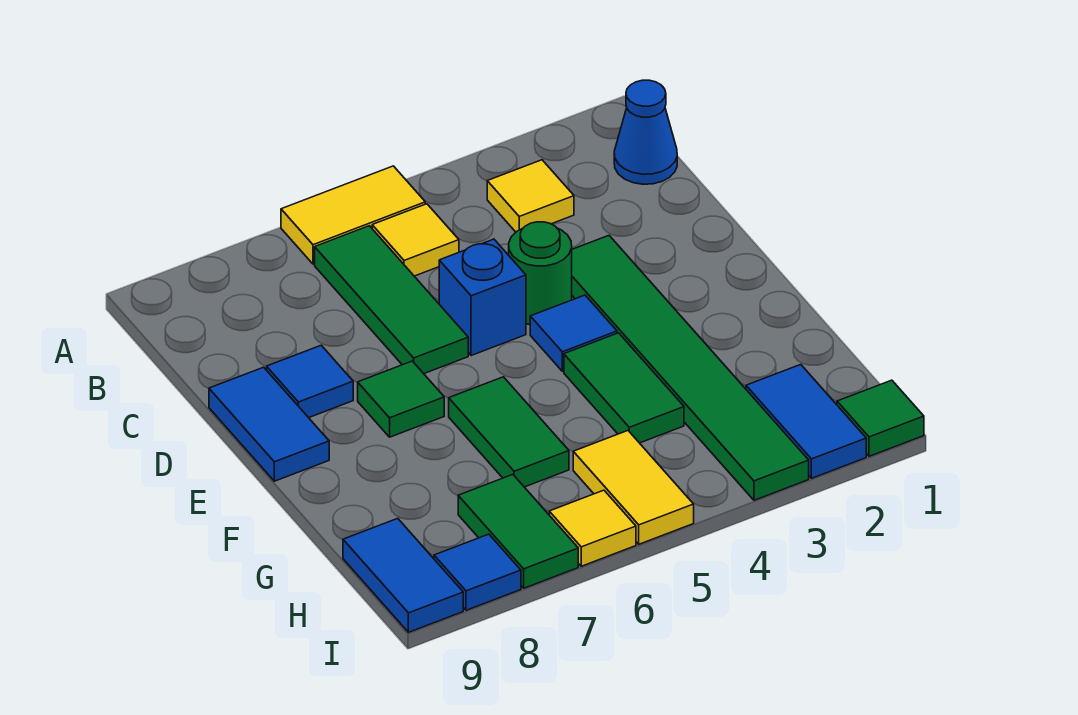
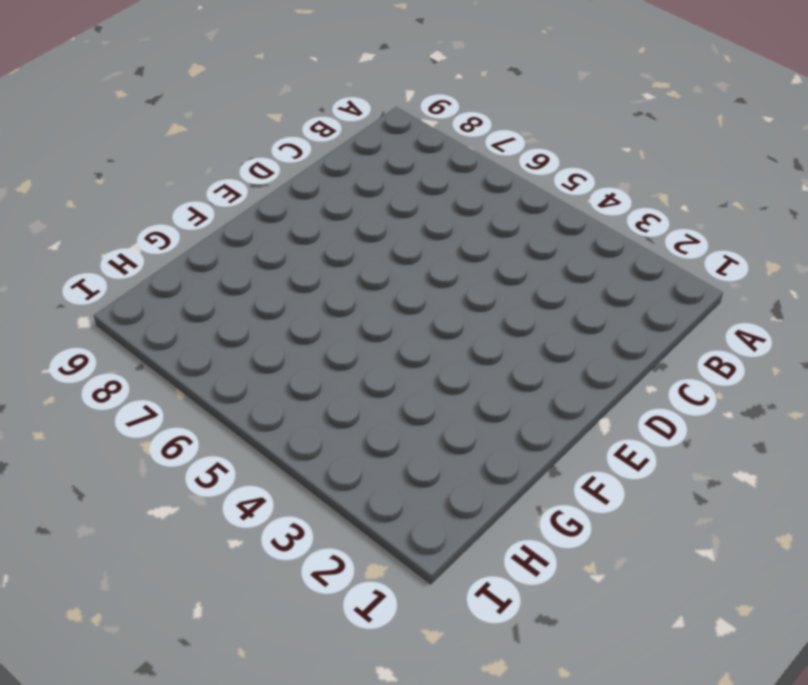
none -> yellow tile A5:A6 level 1
none -> blue cone B1 level 1
none -> yellow tile B3 level 1

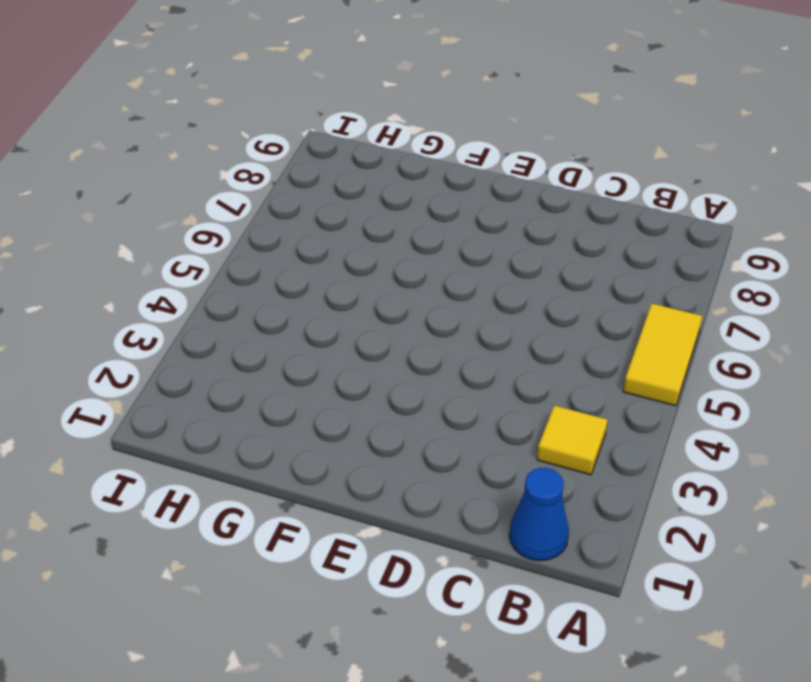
none -> yellow tile B5 level 1
none -> green tile B6:D6 level 1
none -> green tile D3:I3 level 1

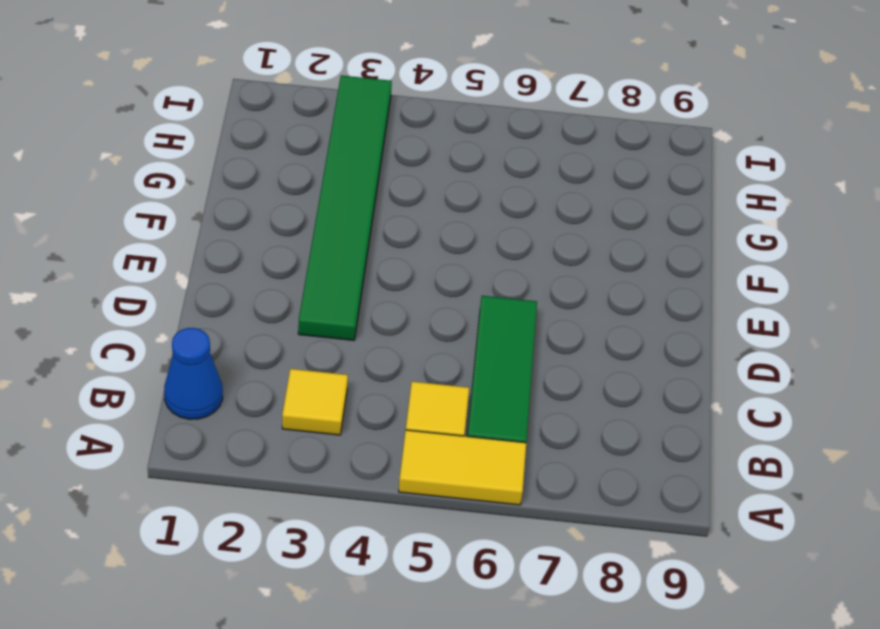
none -> green round brick D4 level 1
none -> blue brick D5 level 1
none -> blue tile D8 level 1

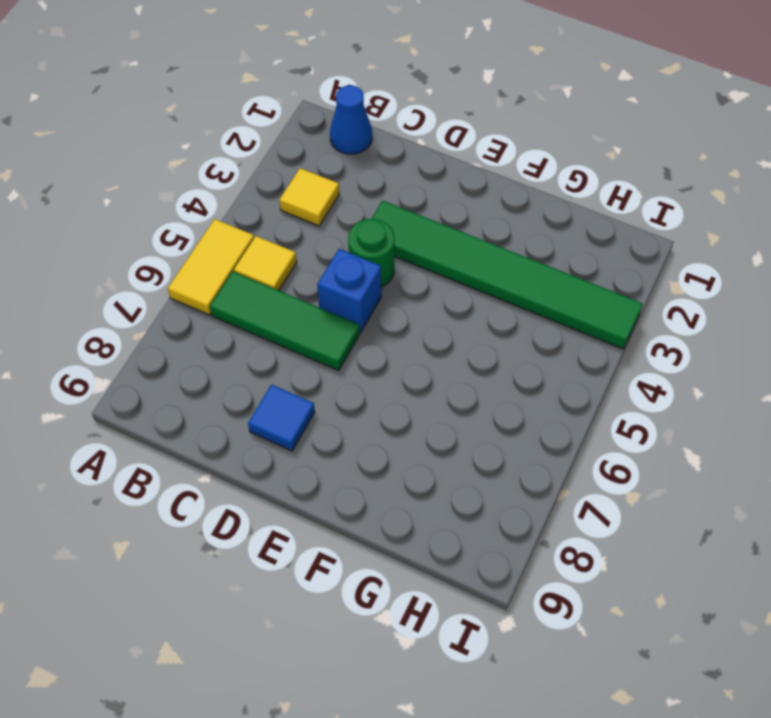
none -> blue tile D9:E9 level 1
none -> blue tile E4 level 1
none -> green tile E7 level 1

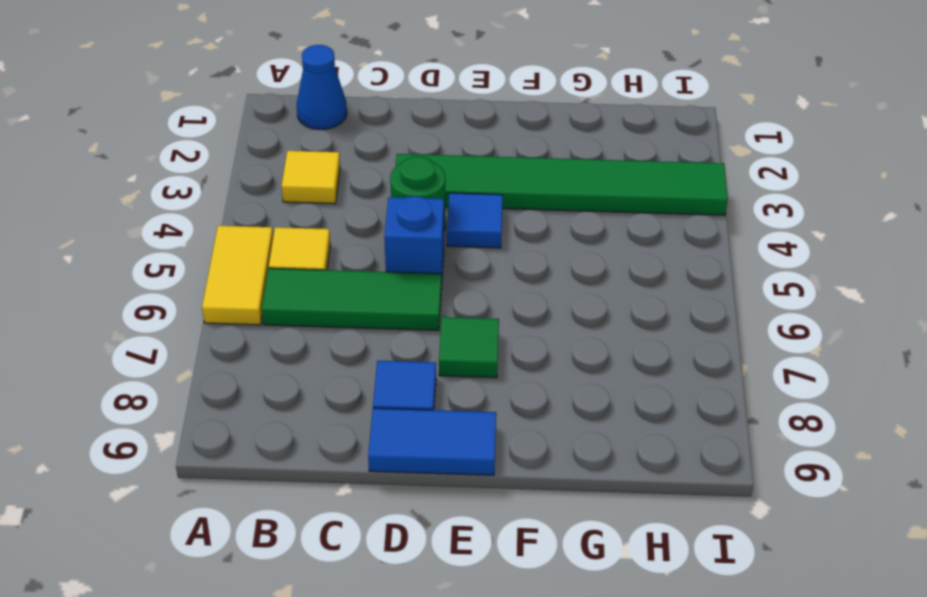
none -> green tile F4:G4 level 1
none -> green tile F6:G6 level 1
none -> blue tile H2:I2 level 1

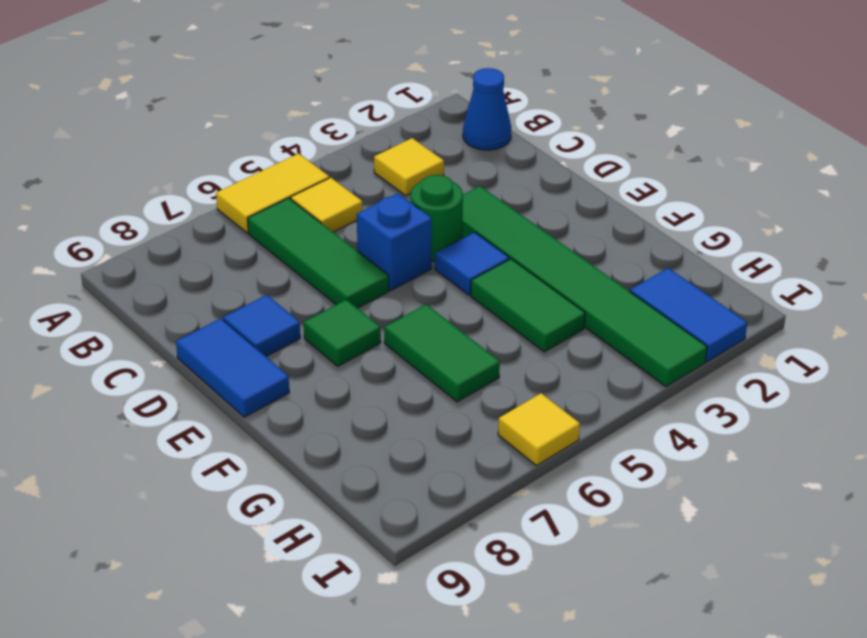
none -> yellow tile H5:I5 level 1
none -> green tile H7:I7 level 1
none -> blue tile H9:I9 level 1

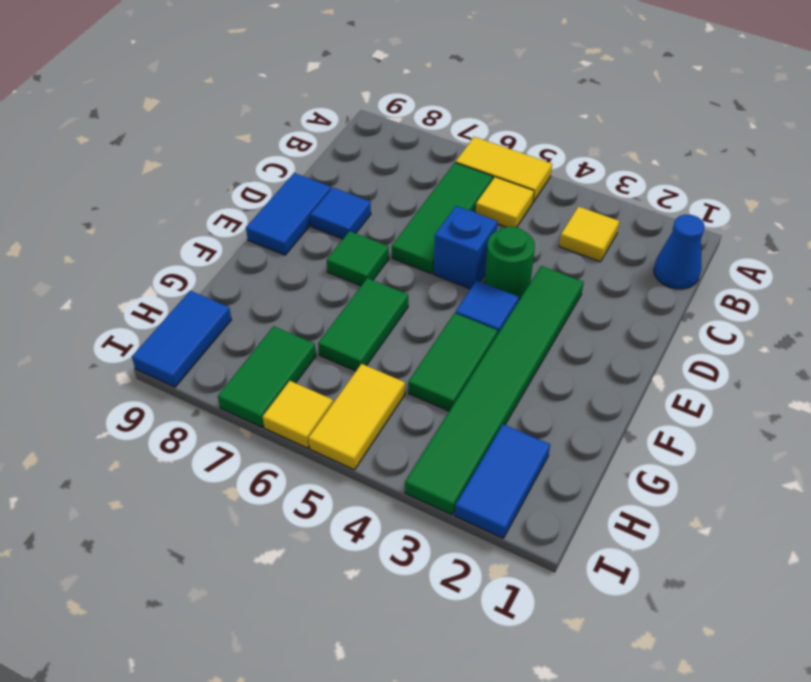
none -> green tile I1 level 1
none -> blue tile I8 level 1

